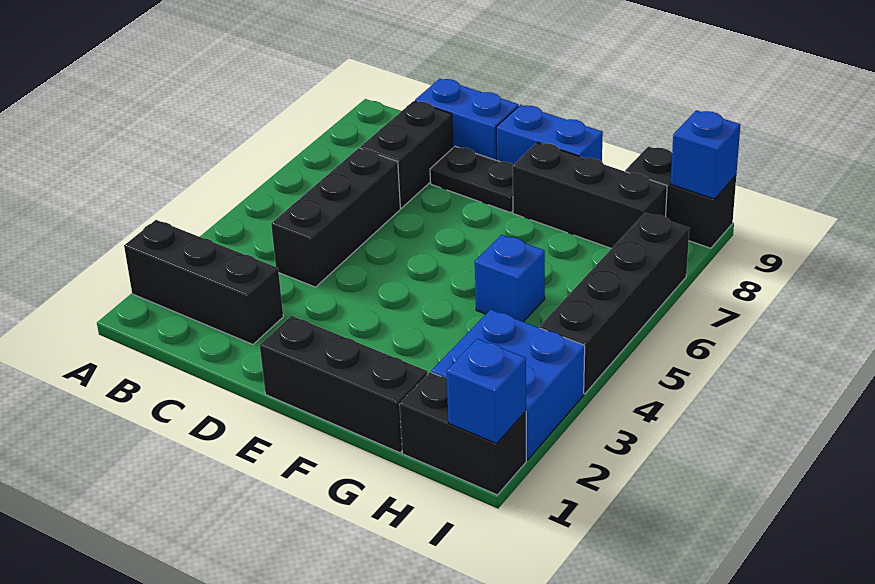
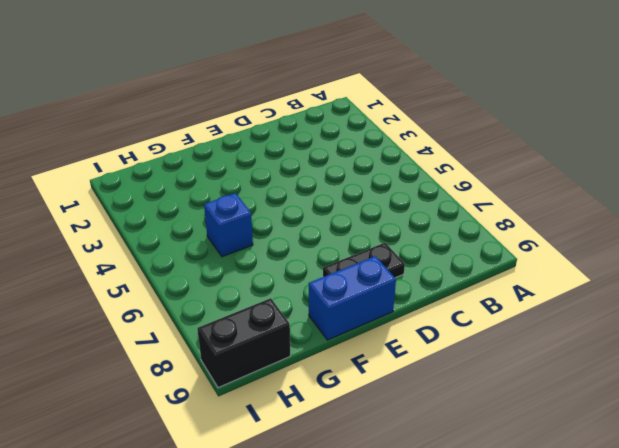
none -> black brick A2:C2 level 1
none -> black brick C4:C6 level 1
none -> black brick C7:C8 level 1

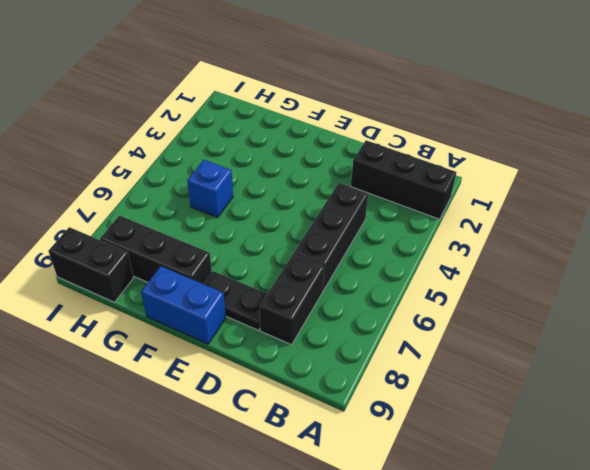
none -> blue brick C9:D9 level 1
none -> black brick E1:G1 level 1
none -> black brick H1:I1 level 1

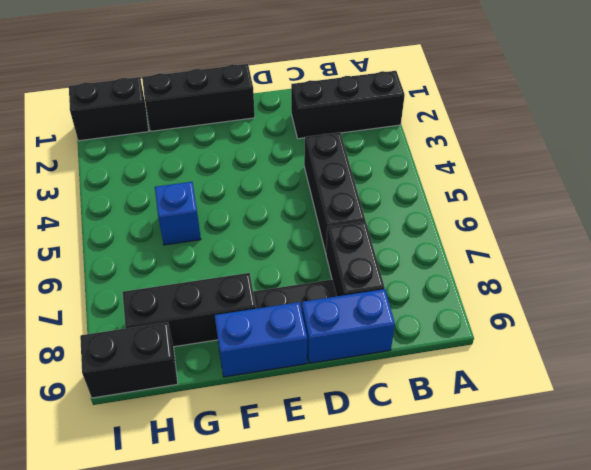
none -> blue brick H2:I3 level 1
none -> black brick I4:I7 level 1
none -> blue brick I1 level 2

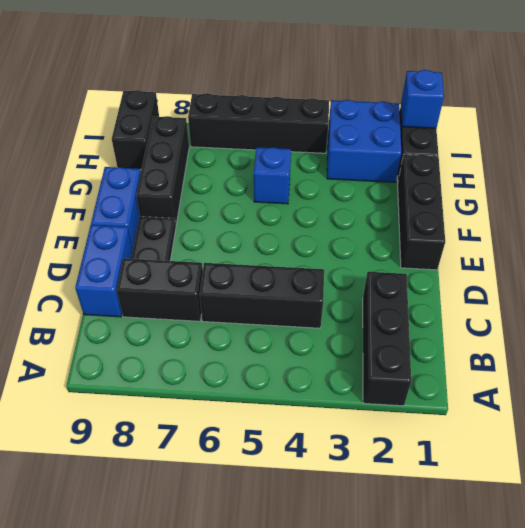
none -> blue brick I9 level 2

